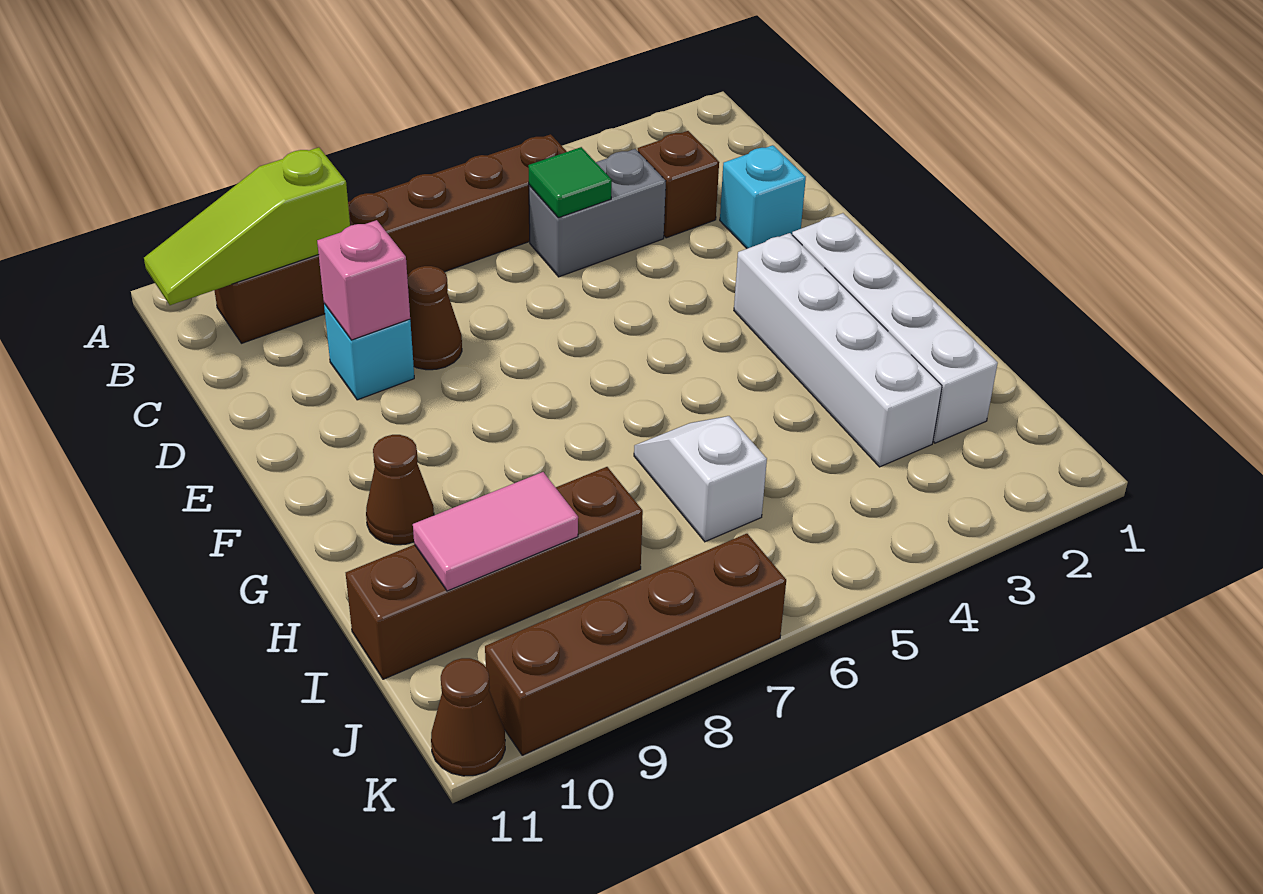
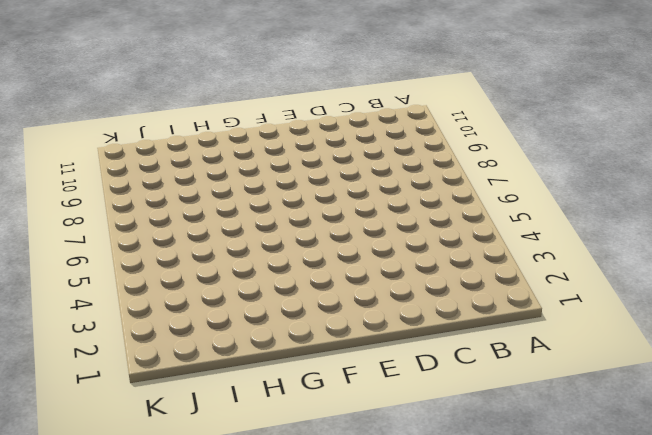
none -> brown brick B5:B10 level 1
none -> brown brick C3 level 1
none -> grey brick C4:C5 level 1

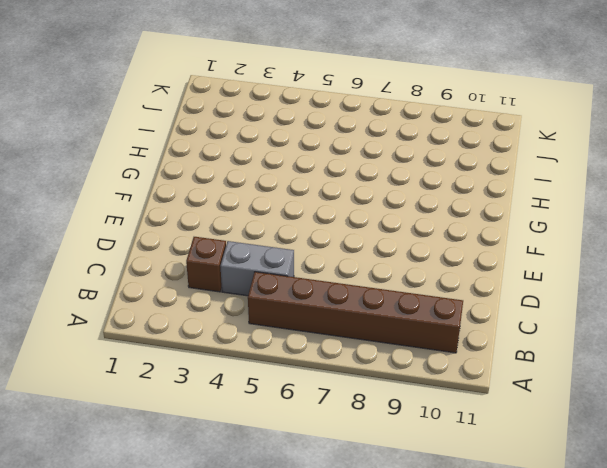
none -> cyan brick D2 level 1
none -> brown cone D8 level 1
none -> cyan brick D9 level 1

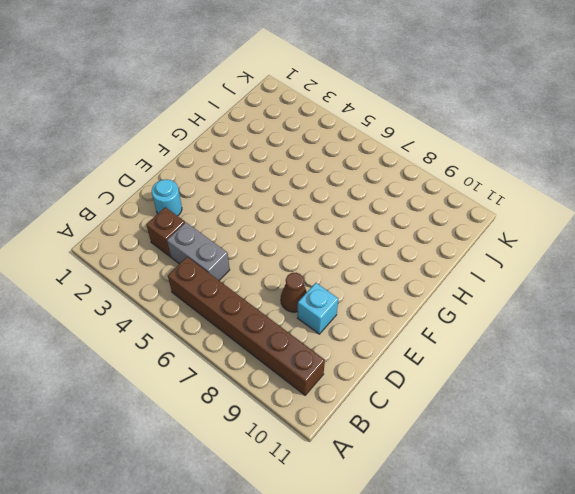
cyan round brick D2 level 1 -> cyan brick D2 level 1
none -> white brick F2:I2 level 1
none -> white brick F3:I3 level 1
none -> brown cone G10 level 1

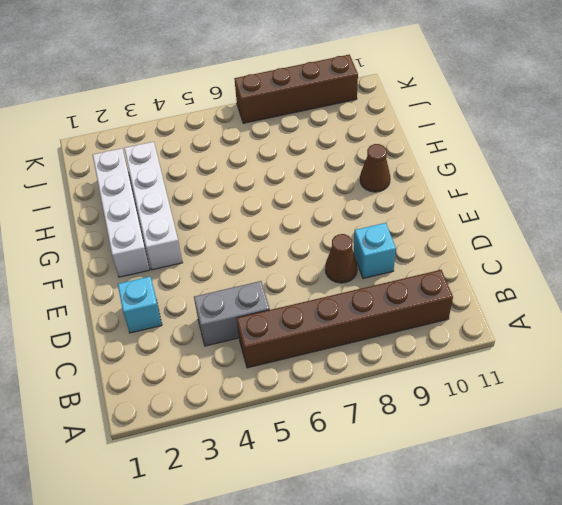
none -> brown brick C3 level 1
none -> white slope H6:I6 level 1 top I
none -> brown brick I8:I11 level 1

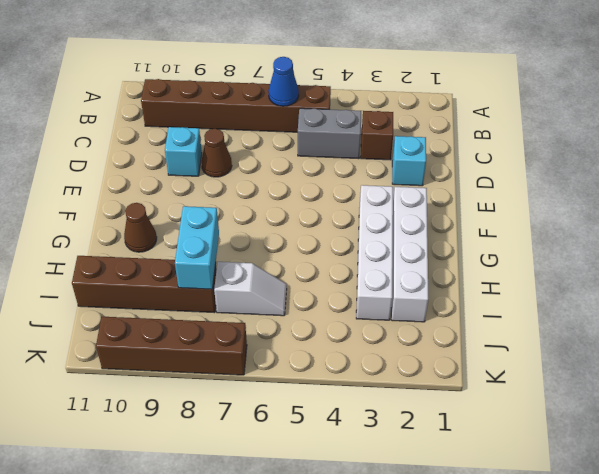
blue cone B6 level 2 -> none
cyan brick H8:I8 level 2 -> none
white slope I6:I7 level 1 top 7 -> white slope H6:I6 level 1 top I
none -> brown cone K11 level 1
none -> lime slope B9:B11 level 2 top 9
none -> green tile C5 level 2

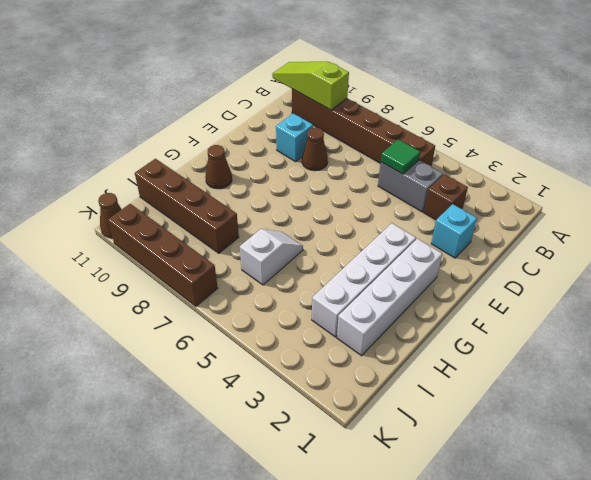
none -> pink brick D9 level 2
none -> pink tile I9:I10 level 2

